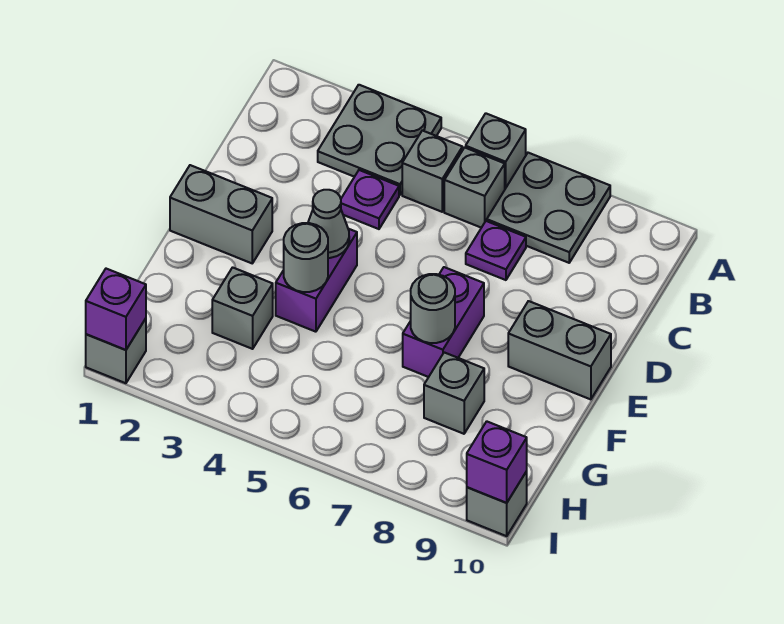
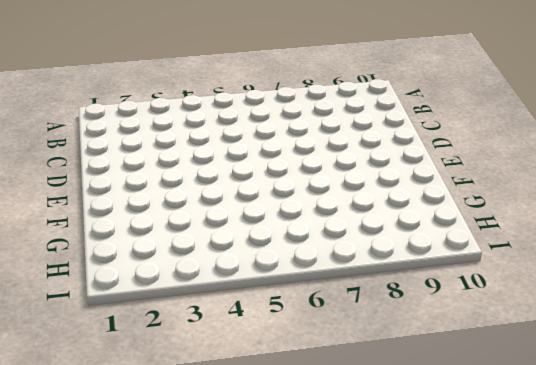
none -> grey plate A3:B4 level 1
none -> grey brick A6 level 1
none -> grey plate A7:B8 level 1

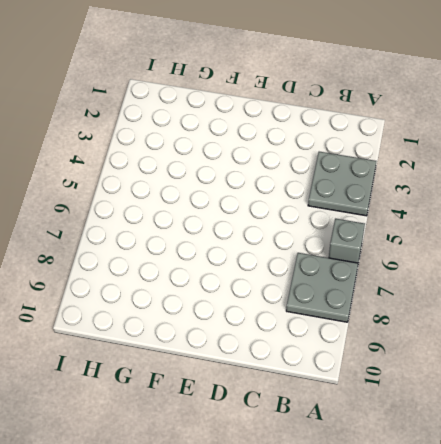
none -> grey brick B5 level 1
none -> grey brick B6 level 1
none -> purple plate C4 level 1

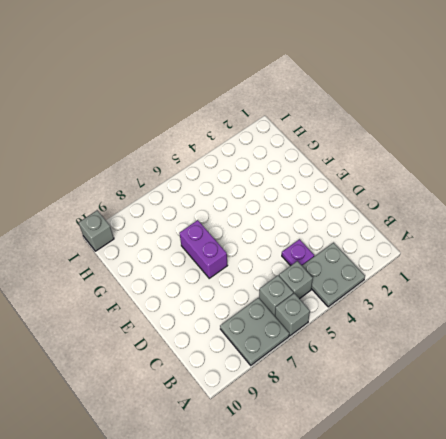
none -> purple plate C7 level 1
none -> grey brick E1:E2 level 1
none -> purple brick E4:F4 level 1

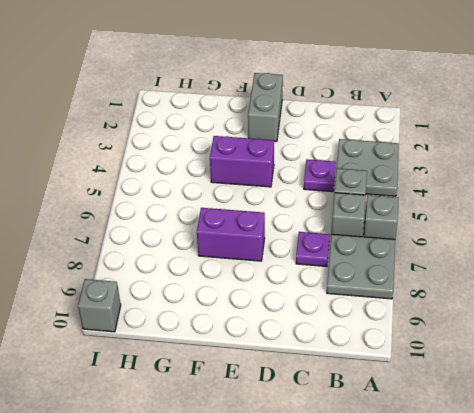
none -> grey brick E9:E10 level 1
none -> grey brick G3 level 1
none -> grey brick G8 level 1

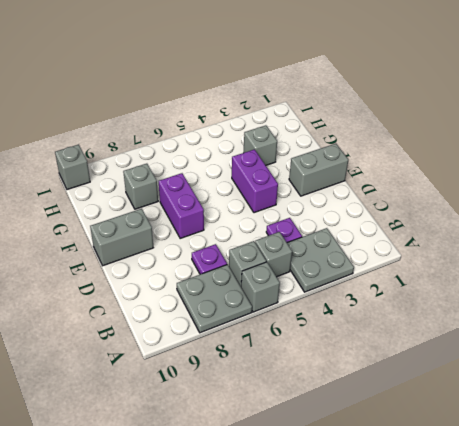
none -> grey brick I1 level 1
none -> grey cone E4 level 2
none -> grey round brick F4 level 2

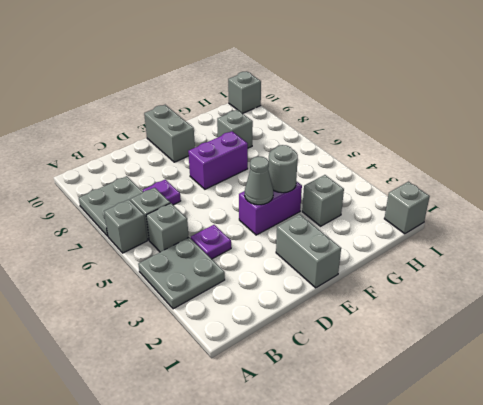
none -> grey round brick F7 level 2
none -> purple brick I1 level 2
none -> purple brick I10 level 2

